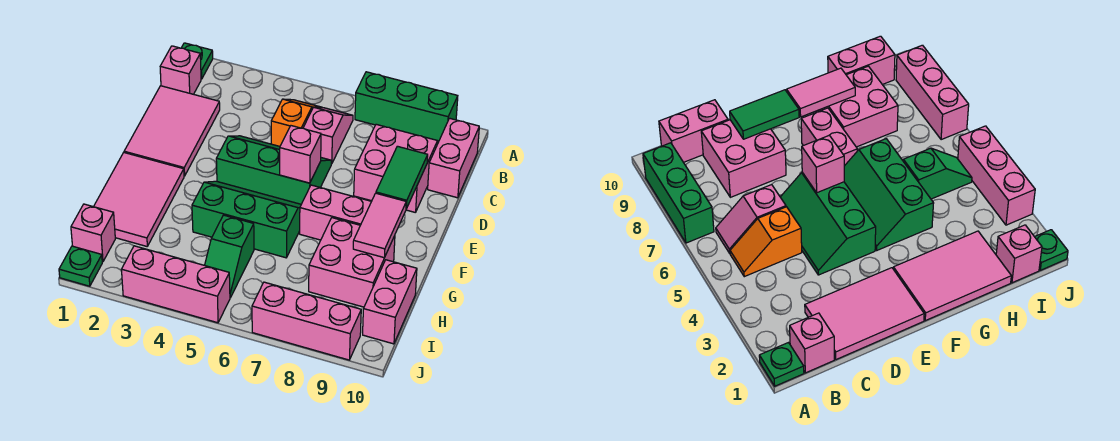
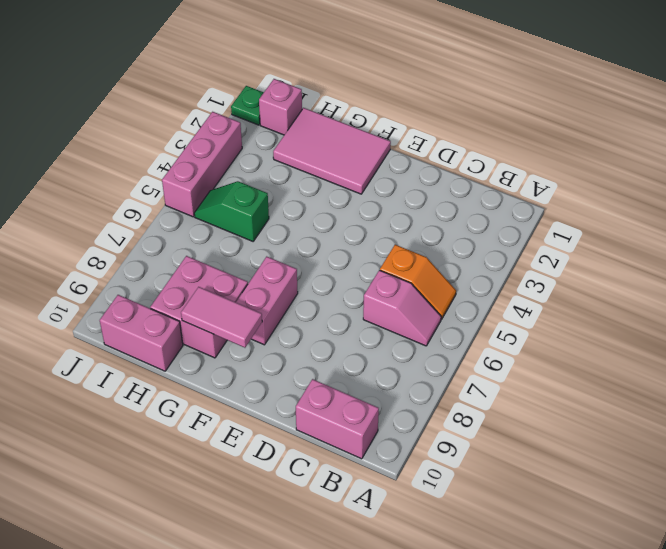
none -> green plate A1 level 1
none -> green brick A7:A9 level 1
none -> pink brick B1 level 1

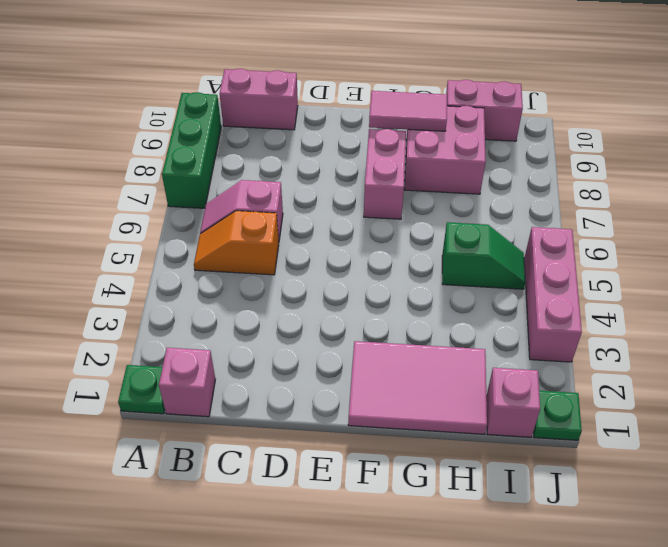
none -> pink tile C1:E2 level 1
none -> pink brick C8:D9 level 1
none -> green slope D4:E6 level 1 top E

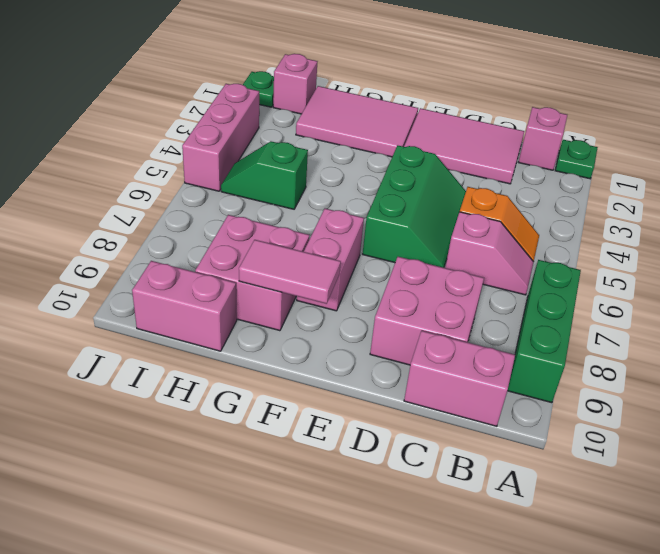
none -> green slope F4:G6 level 1 top G
none -> pink brick J7:J9 level 1
none -> green tile D9:E9 level 2

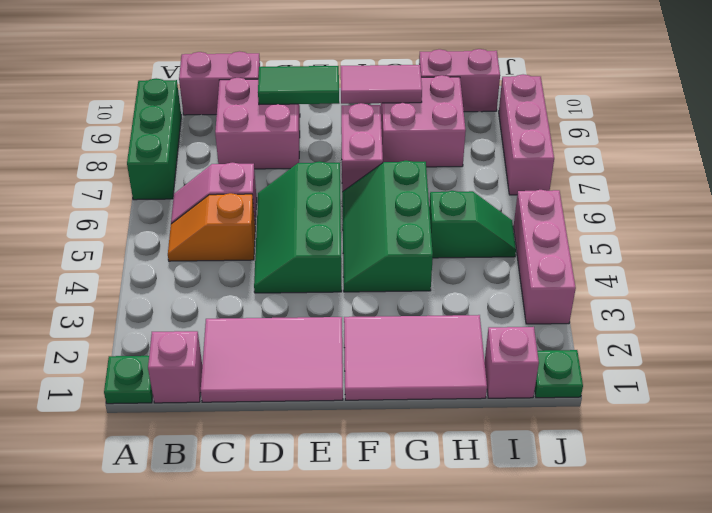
none -> pink brick E6 level 2

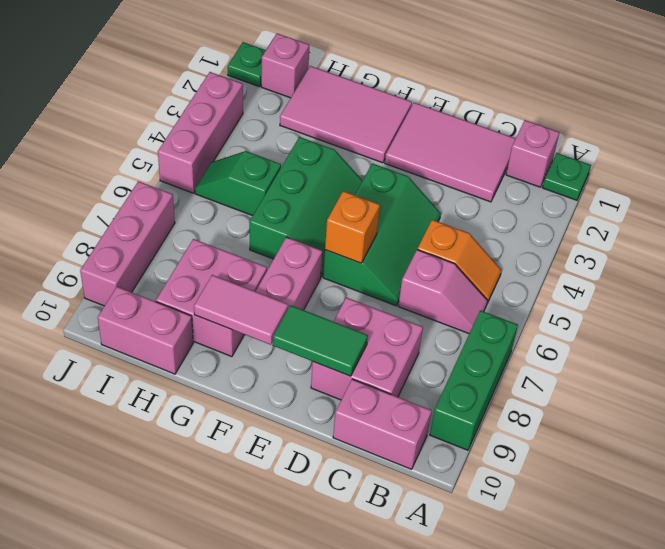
orange brick E6 level 2 -> pink brick E6 level 2

